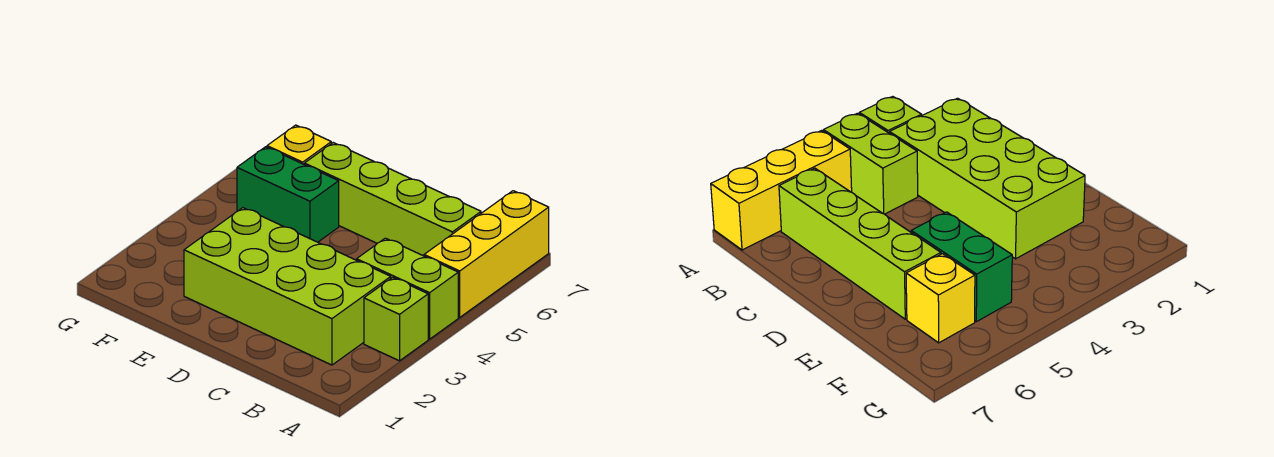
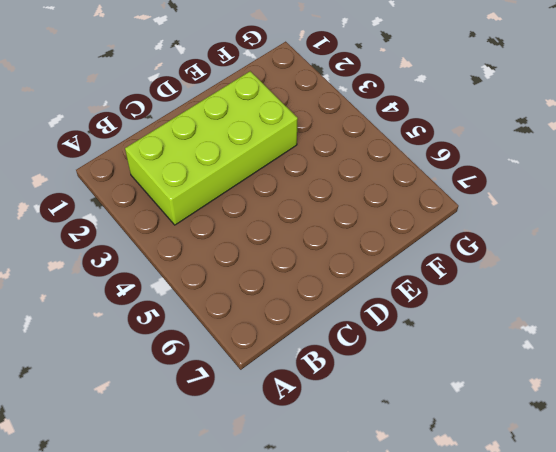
none -> lime brick A3 level 1
none -> lime brick A4:B4 level 1

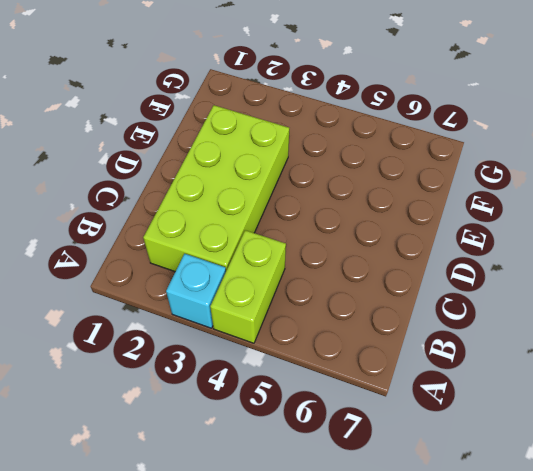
cyan brick A3 level 1 -> lime brick A3 level 1
none -> yellow brick A5:A7 level 1
none -> lime brick B6:E6 level 1

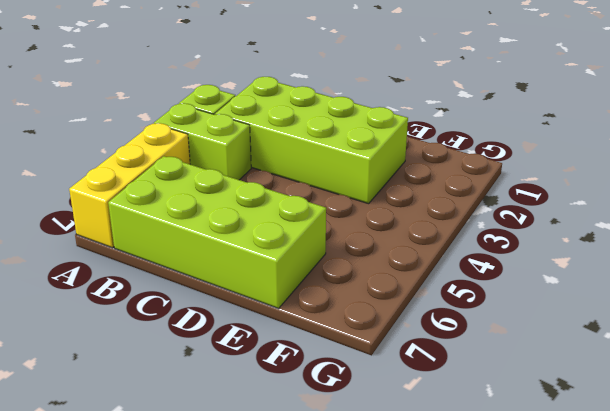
lime brick B6:E7 level 1 -> lime brick B6:E6 level 1
none -> green brick E5:F5 level 1
none -> yellow brick F6 level 1

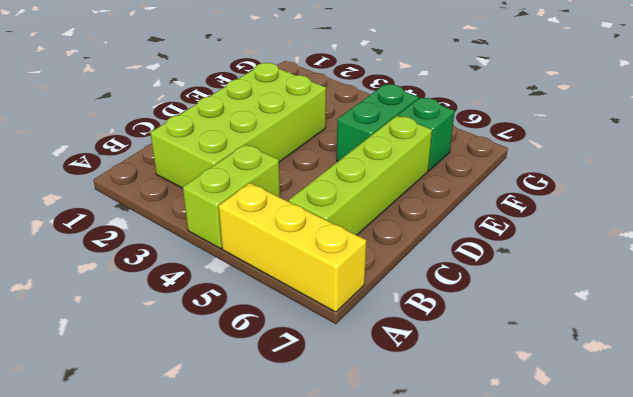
green brick F6 level 1 -> yellow brick F6 level 1
none -> lime brick A3 level 1

